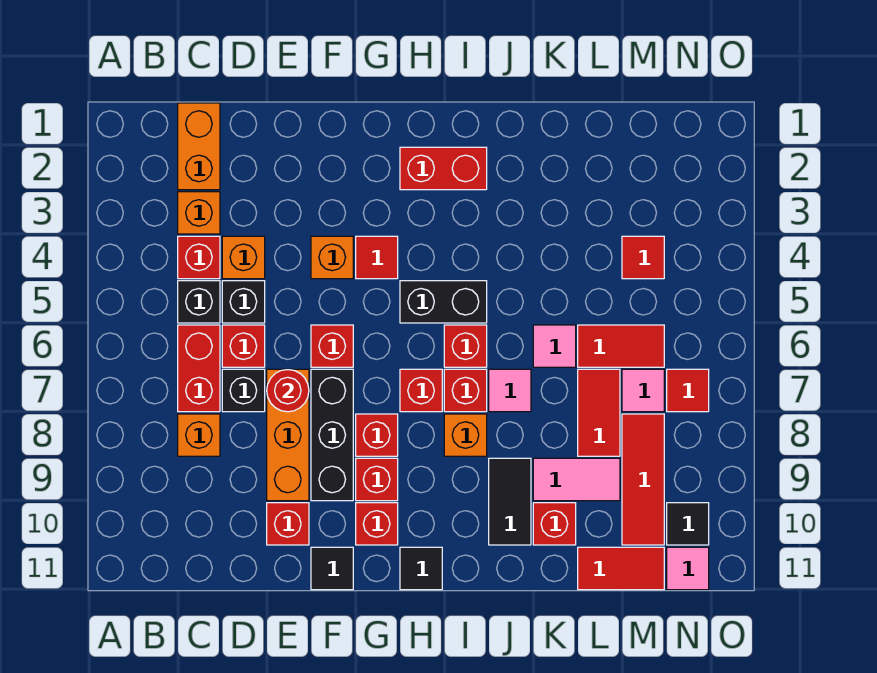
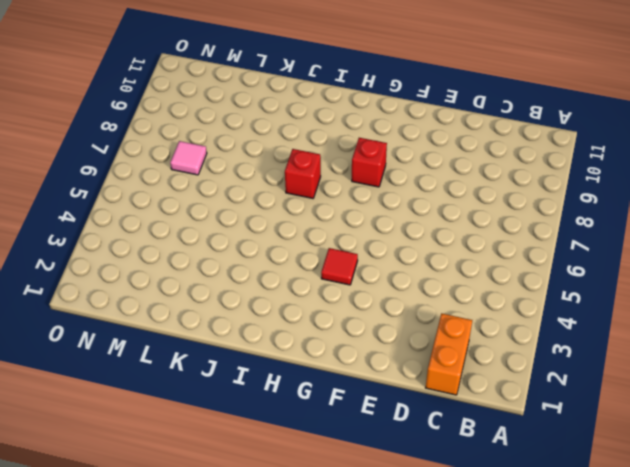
none -> orange brick C3 level 1
none -> red brick C4 level 1
none -> black brick C5 level 1
none -> red brick C6:C7 level 1

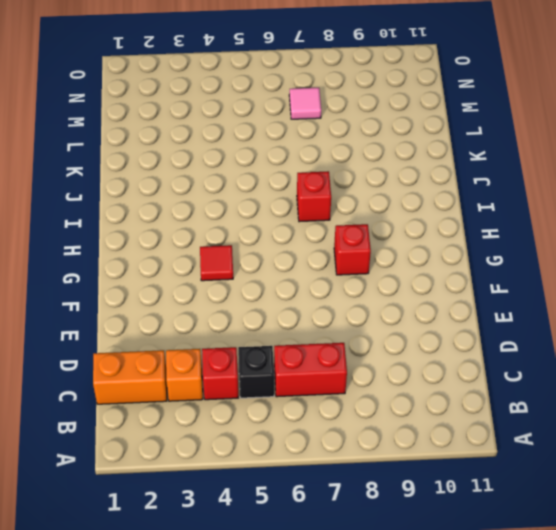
none -> orange brick C8 level 1
none -> orange brick D4 level 1
none -> black brick D5 level 1
none -> red brick D6 level 1

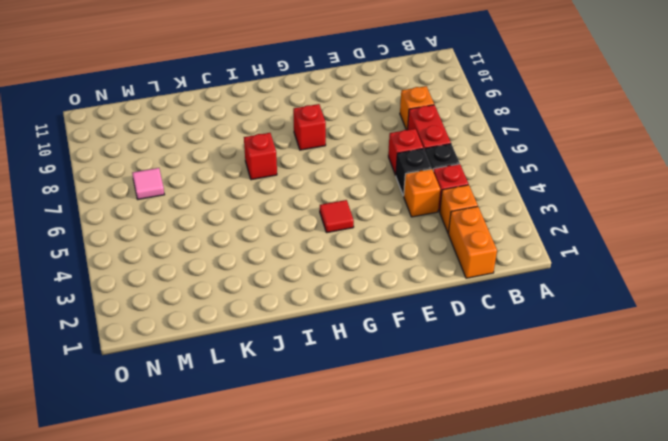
none -> black brick D7 level 1
none -> orange brick E7:E9 level 1
none -> red brick E10 level 1
none -> orange brick F4 level 1

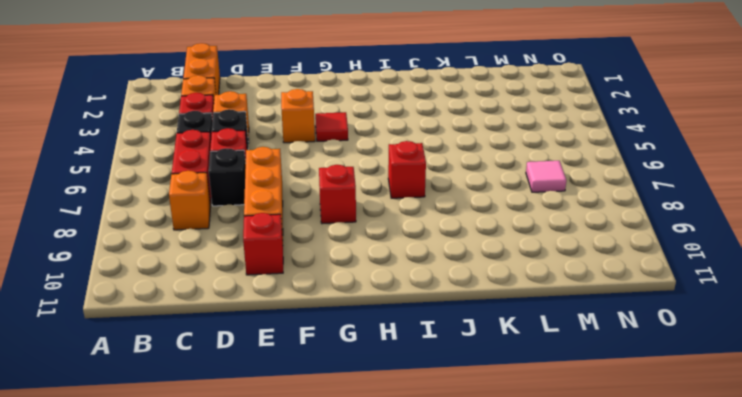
none -> red brick F6 level 1
none -> black brick F7:F9 level 1
none -> black tile F11 level 1
none -> red brick G9 level 1

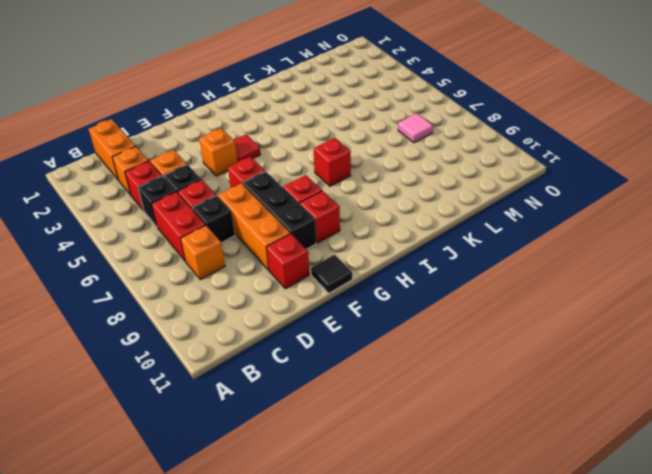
none -> red brick G10 level 1
none -> red brick H2:I2 level 1
none -> black brick H5:I5 level 1
none -> red brick H7 level 1

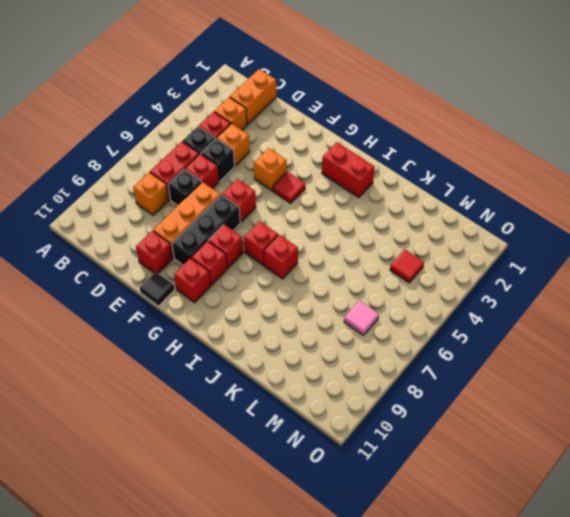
none -> black brick H5:I5 level 1
none -> black tile H11 level 1
none -> red brick I6 level 1
none -> orange brick I8 level 1

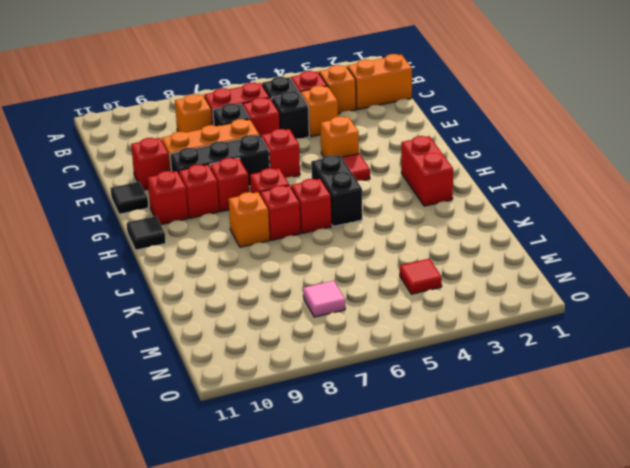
none -> pink tile J7 level 1
none -> black tile J9:J10 level 1
none -> pink tile K6 level 1
none -> pink tile K9:L9 level 1

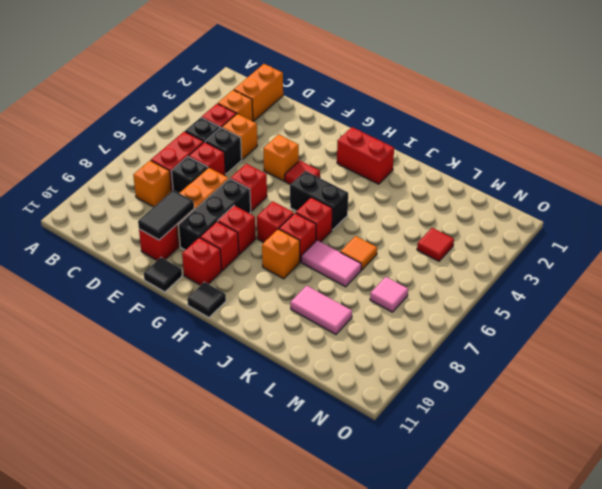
black tile E9:E10 level 2 -> black tile J9:J10 level 1
pink tile J7:K7 level 1 -> pink tile J7 level 1
orange tile K6 level 1 -> pink tile K6 level 1
none -> red brick K10 level 1
none -> red tile L6:M6 level 1
none -> red tile L7:L8 level 1
none -> red tile L11:M11 level 1

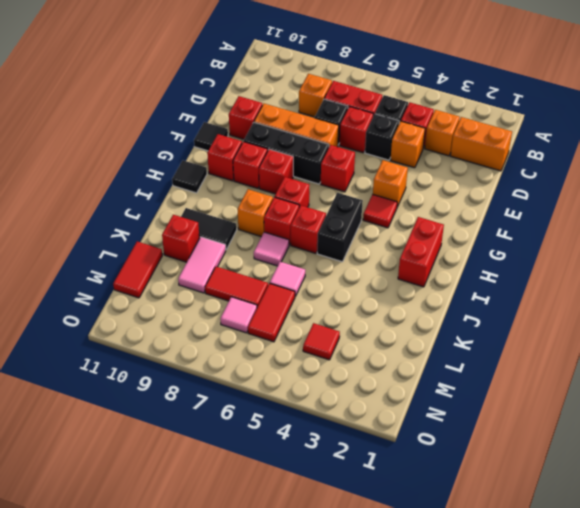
none -> red tile M8:M10 level 1
none -> red tile N7 level 1
none -> black tile N10 level 1
none -> pink tile N11 level 1

